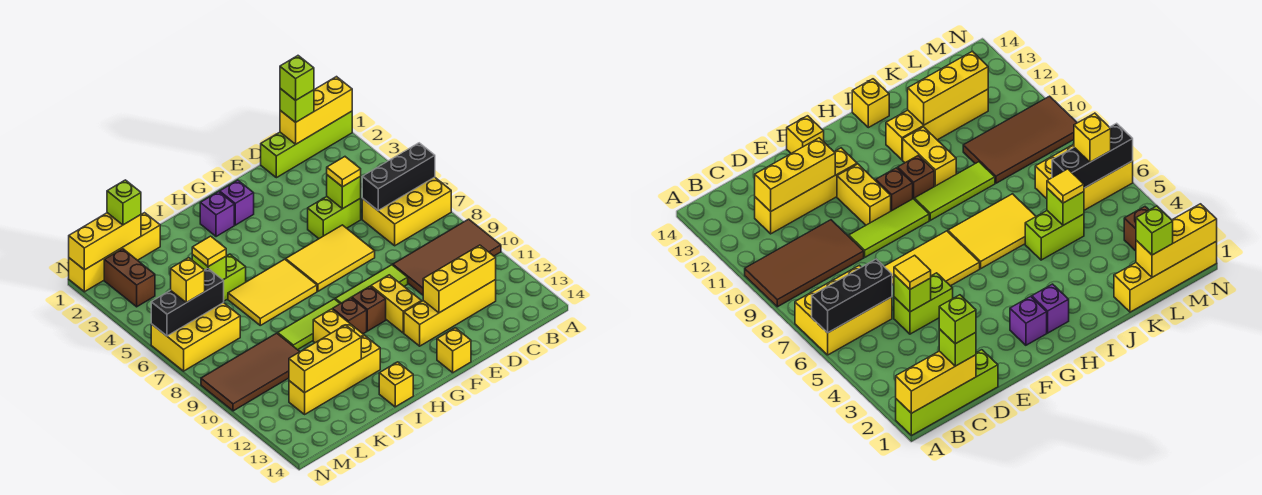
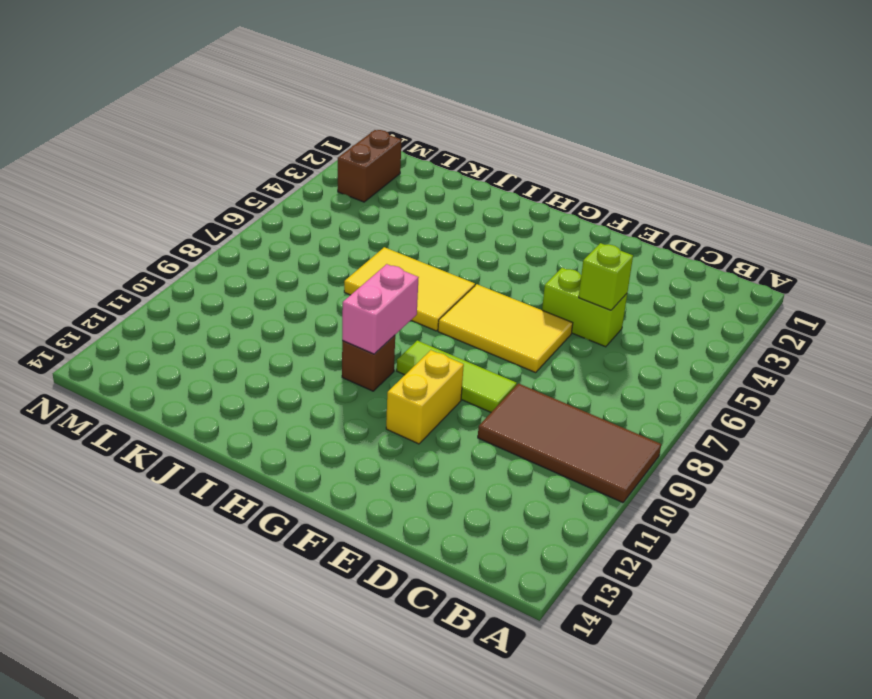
pink brick H9:H10 level 2 -> none
none -> lime brick A1:D1 level 1
none -> yellow brick A6:C7 level 1
none -> yellow brick C12:F12 level 1
none -> yellow brick F14 level 1

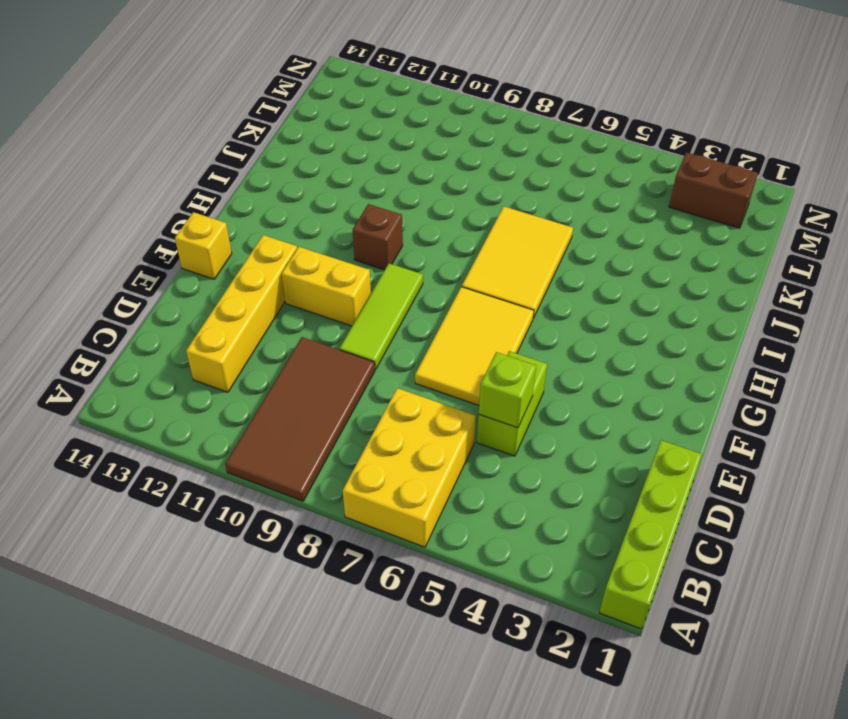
none -> purple brick G2 level 1
none -> brown brick G10 level 1
none -> purple brick H2 level 1
none -> lime tile H9:J9 level 1

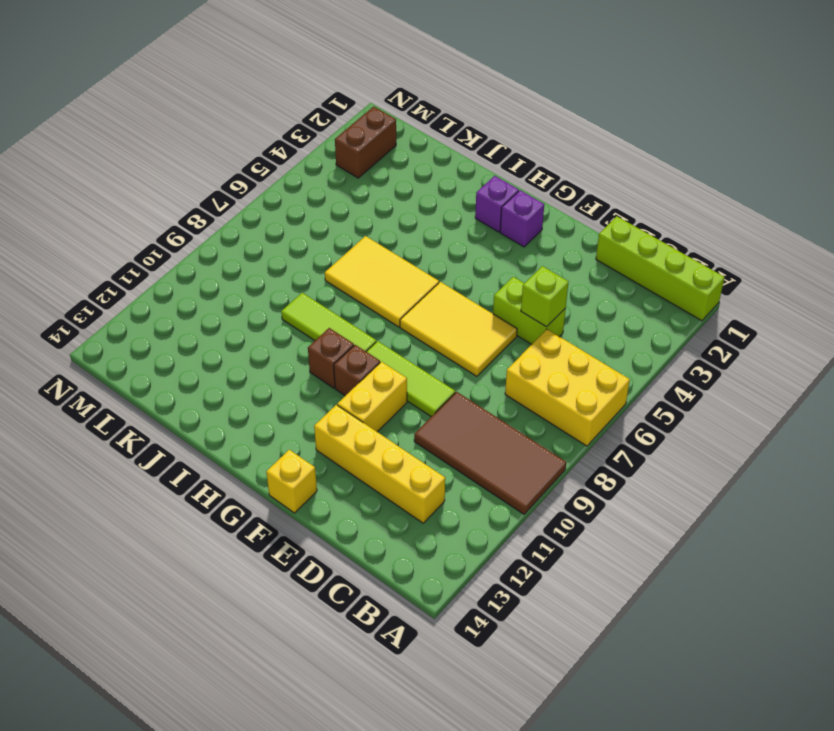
none -> yellow brick I10:I11 level 1
none -> yellow brick I12:L12 level 1
none -> yellow brick I14 level 1
none -> lime brick J5:K5 level 1

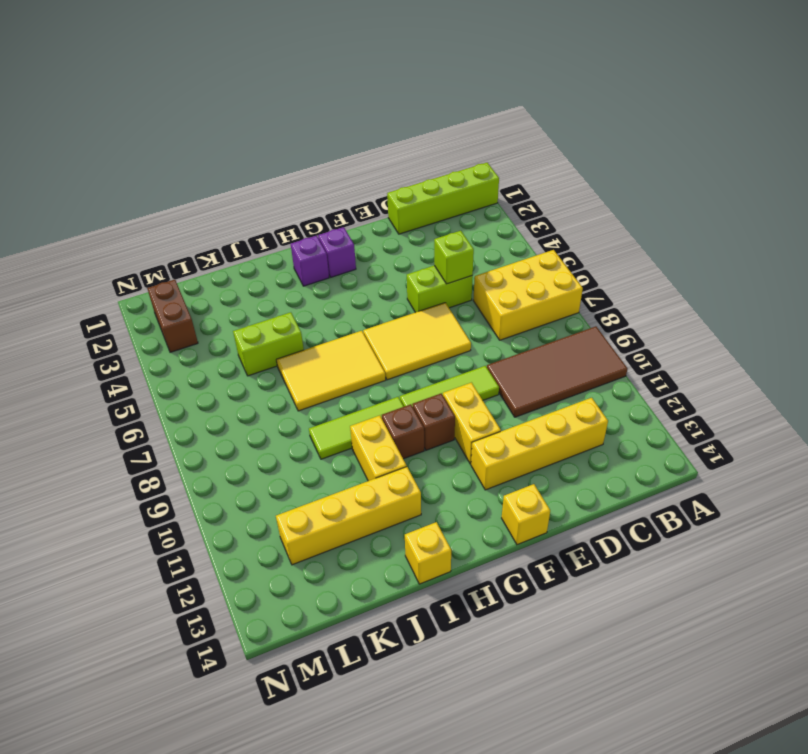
none -> yellow brick K1:N1 level 1
none -> brown tile K9:N10 level 1
none -> yellow brick L6:N7 level 1
none -> yellow brick A1:C1 level 2

